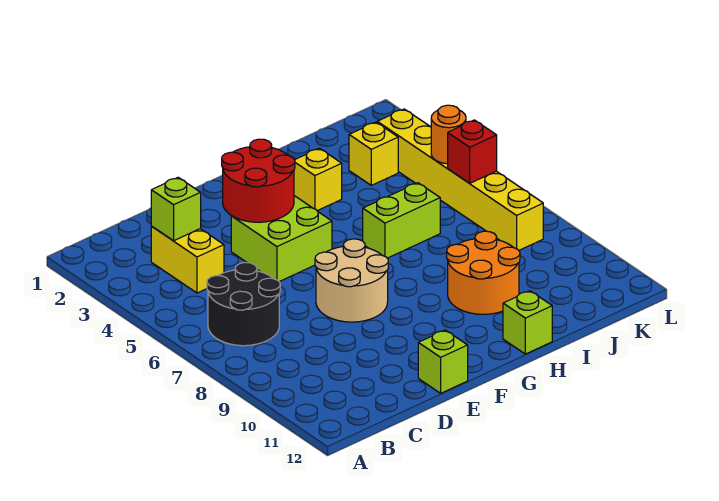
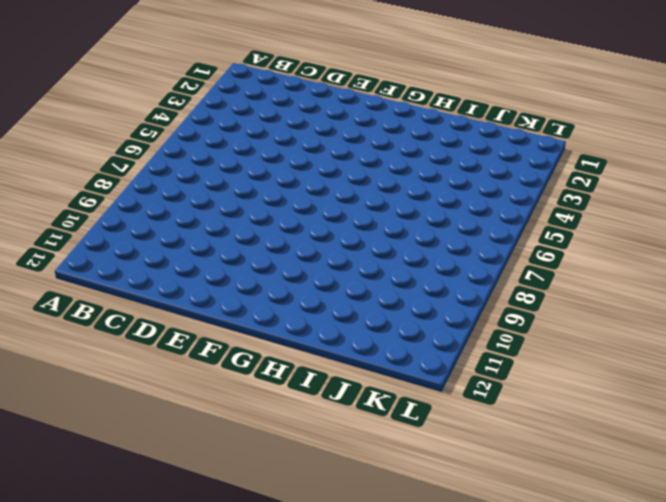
none -> black round brick B6:C7 level 1
none -> yellow brick C3:C4 level 1
none -> lime brick E4:F5 level 1

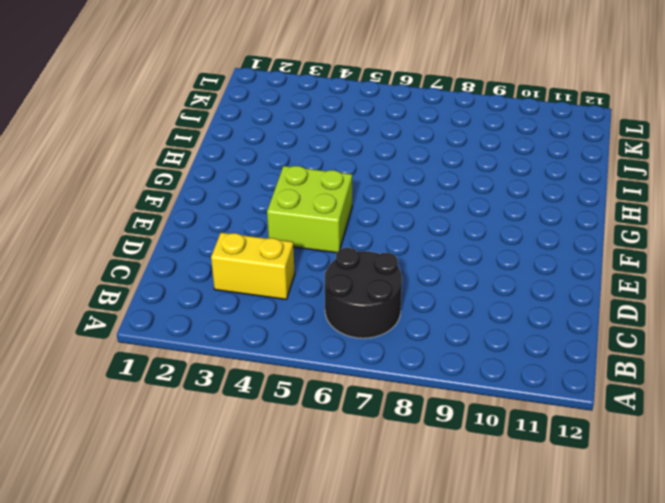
none -> tan round brick E7:F8 level 1
none -> lime brick E12 level 1
none -> yellow brick H3 level 1

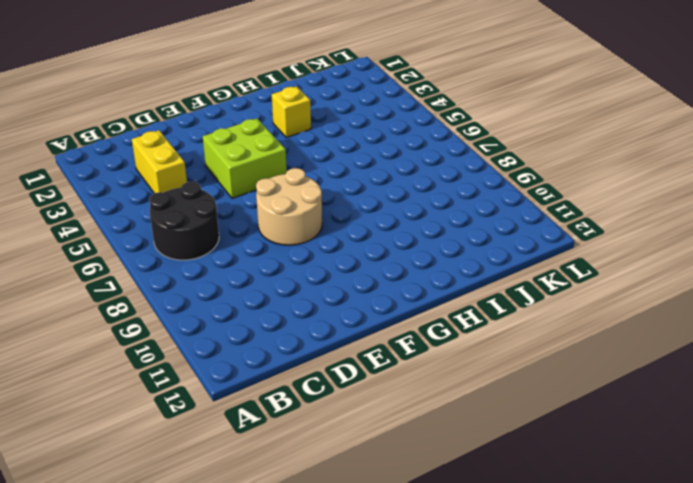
none -> lime brick E12 level 1
none -> lime brick H6:I6 level 1
none -> orange round brick H9:I10 level 1

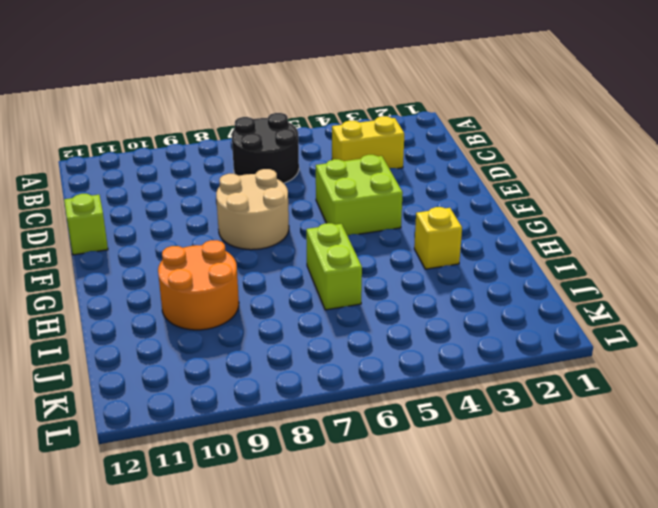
none -> lime brick H12 level 1
none -> yellow brick J3 level 1
none -> yellow brick K3:K8 level 1

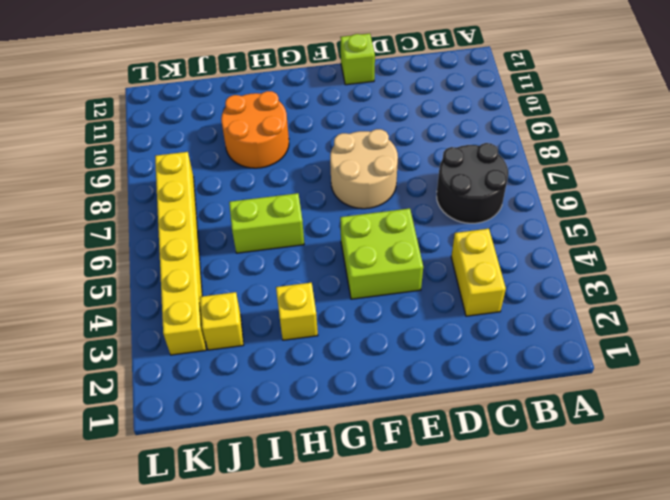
none -> lime brick H12 level 1
none -> lime brick C3 level 2
none -> red round brick E3:F4 level 2

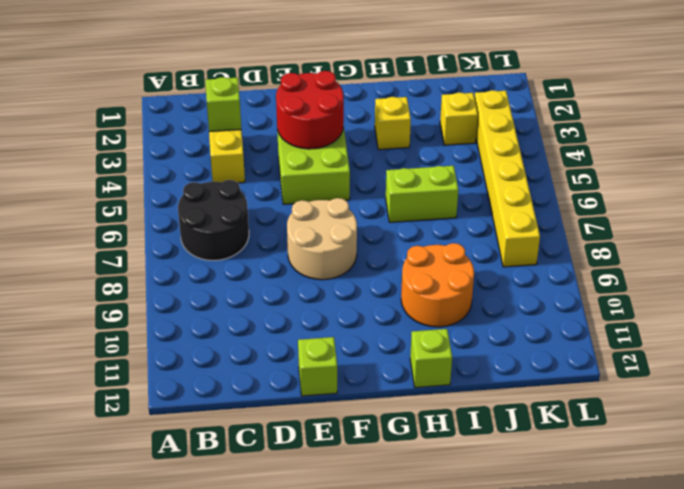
none -> orange round brick K5 level 2
none -> red brick K6 level 2

